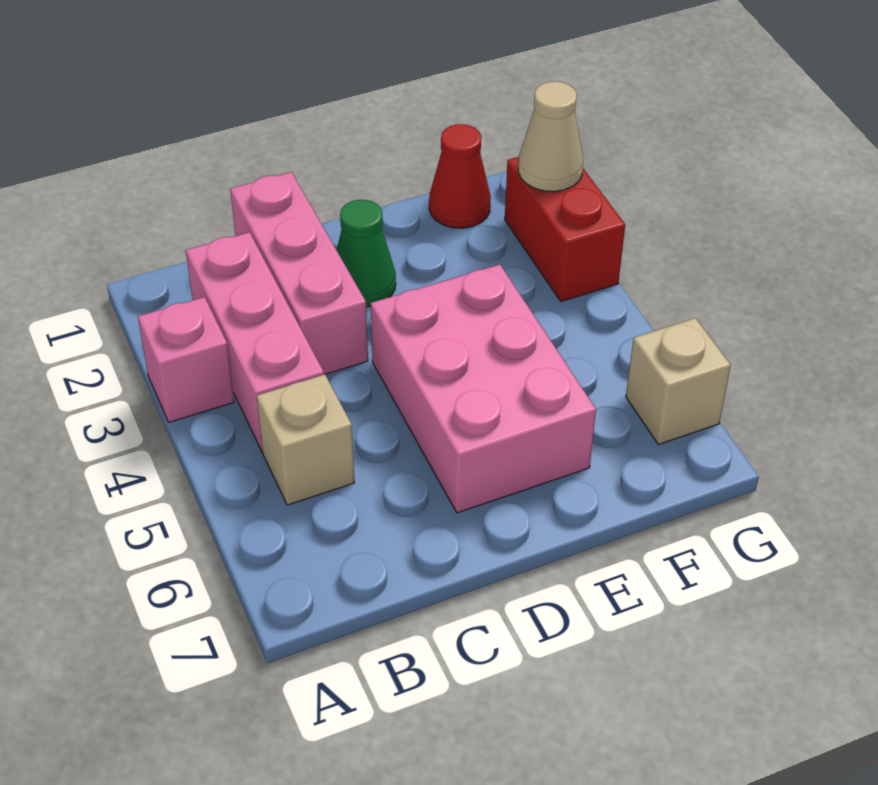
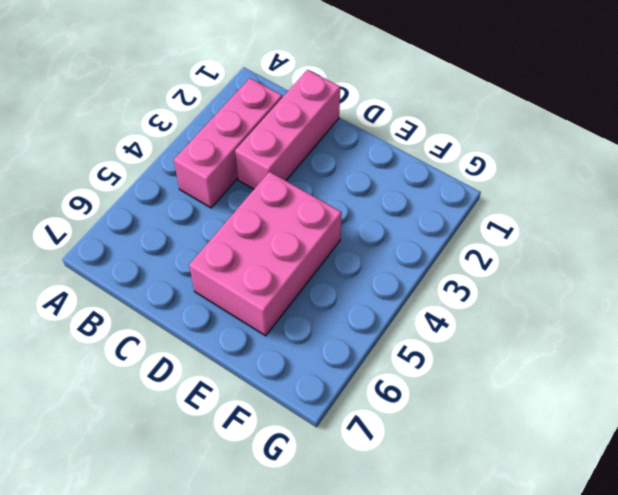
none -> pink brick A3 level 1
none -> tan brick B5 level 1

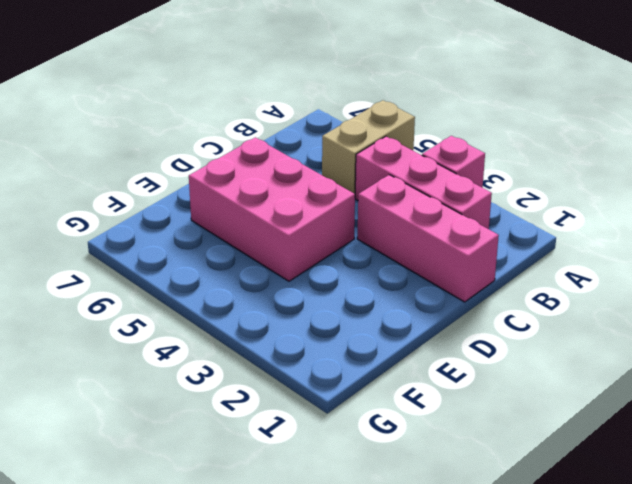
tan brick A5:B5 level 1 -> tan brick B5 level 1
none -> green cone D2 level 1
none -> red cone F1 level 1

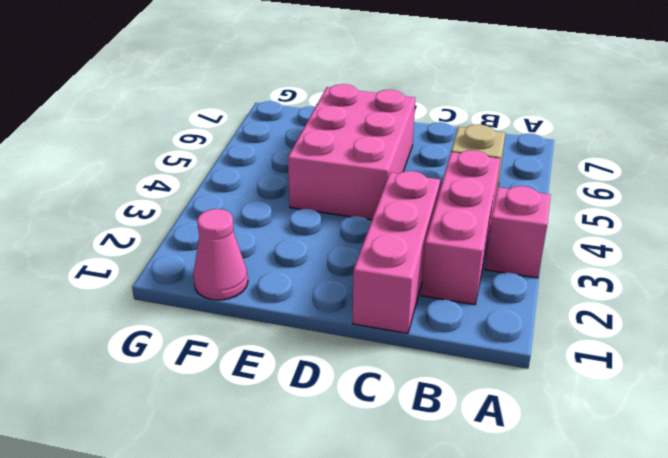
pink cone F1 level 1 -> red cone F1 level 1
none -> green cone D2 level 1
none -> red brick G2:G3 level 1

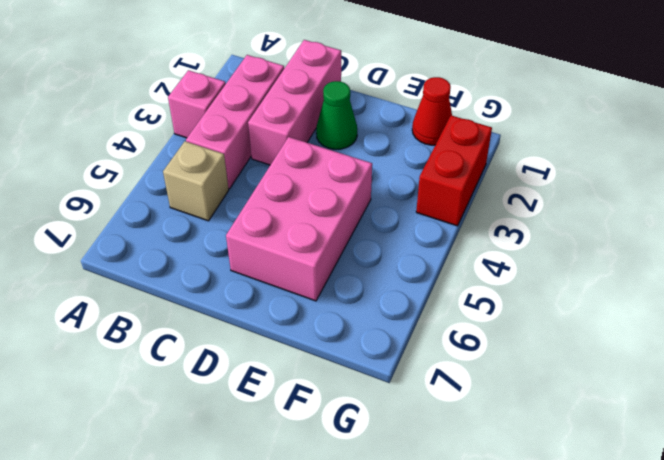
none -> tan brick G6 level 1
none -> tan cone G2 level 2

